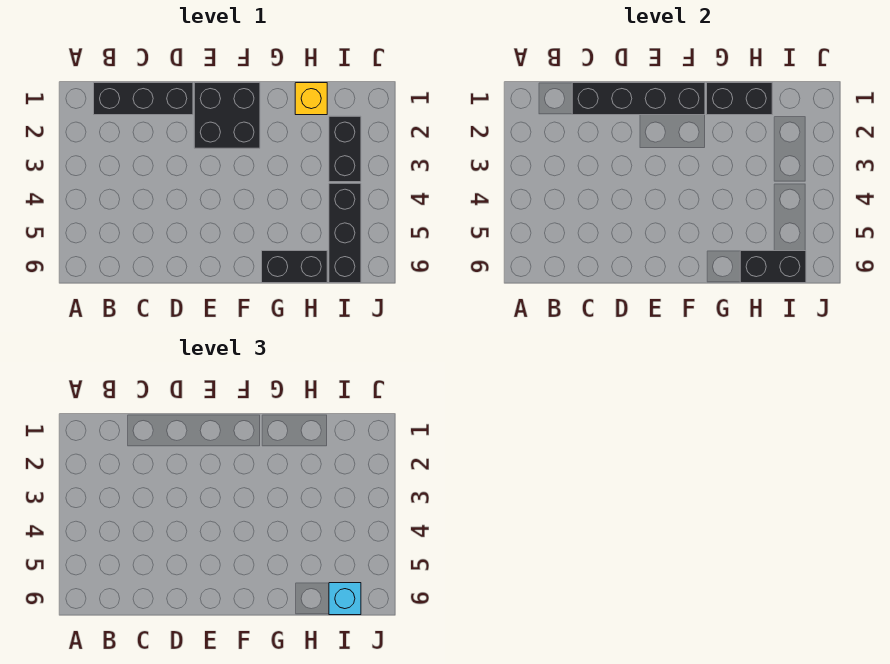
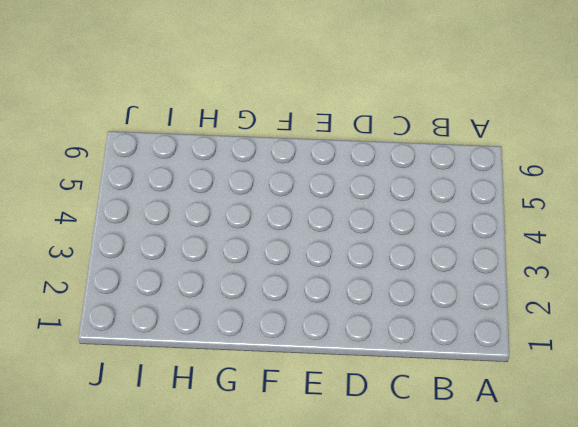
none -> black brick B1:D1 level 1
none -> black brick E1:F2 level 1

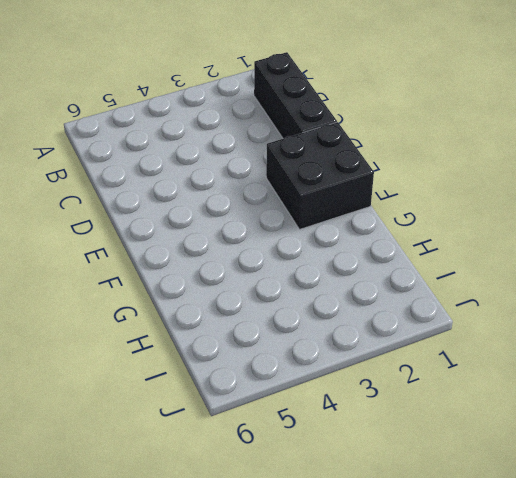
none -> black brick G6:H6 level 1
none -> yellow brick H1 level 1

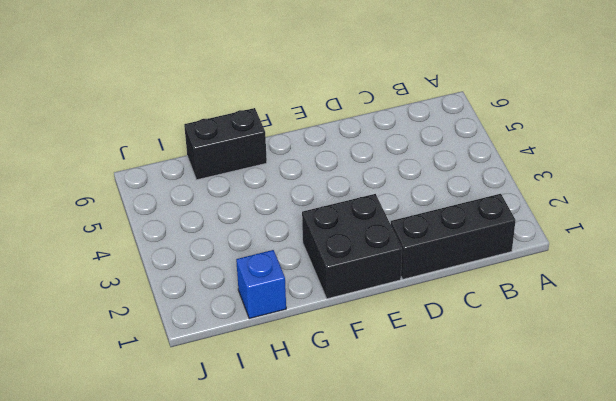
blue brick H1 level 1 -> yellow brick H1 level 1
none -> black brick I2:I3 level 1
none -> black brick I4:I6 level 1

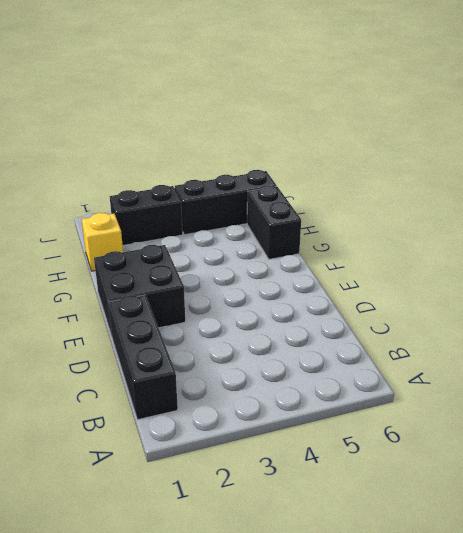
none -> black brick C1:F1 level 2
none -> black brick G1:H1 level 2

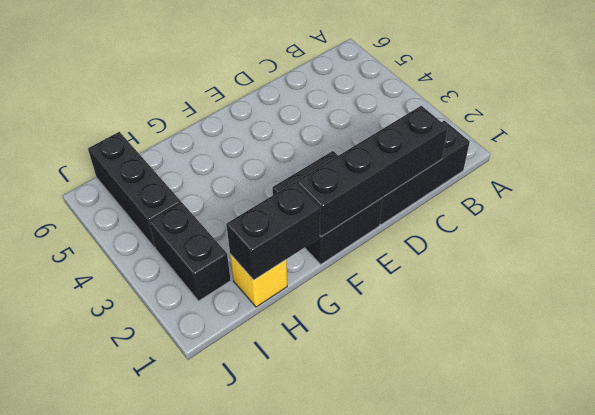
none -> black brick G6:H6 level 1
none -> black brick H6:I6 level 2

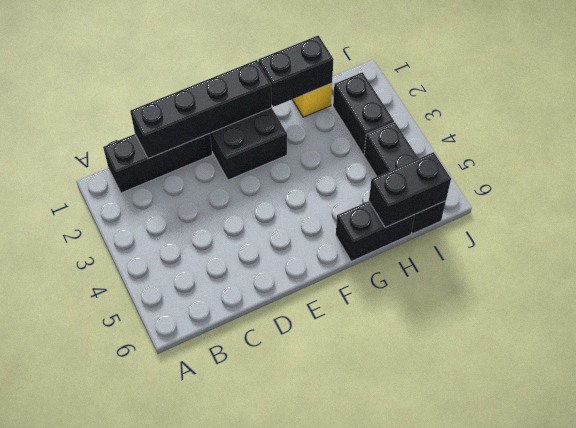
none -> cyan brick I6 level 3

